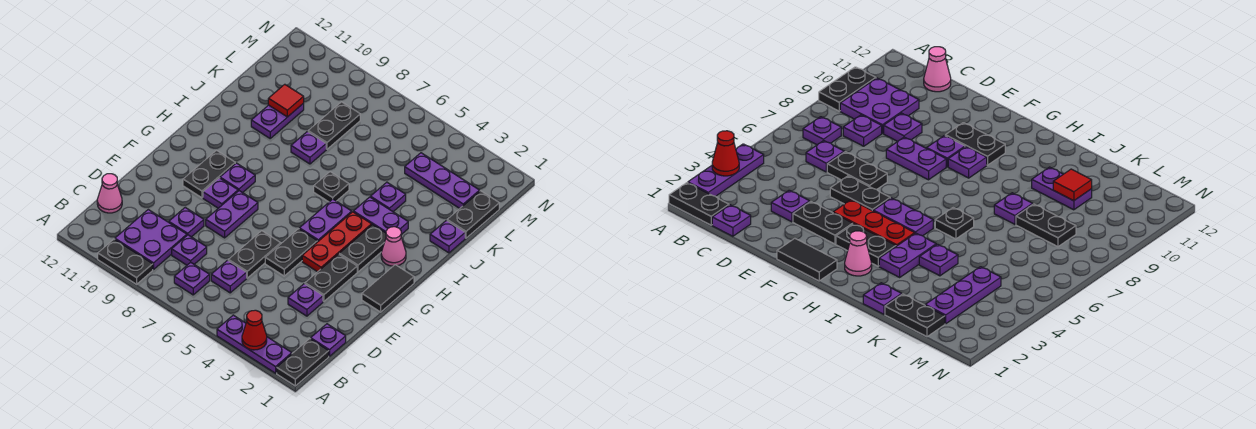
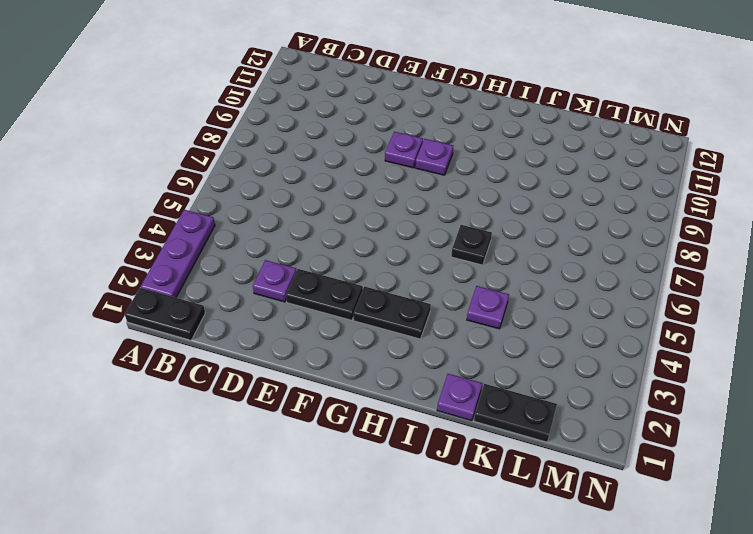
none -> black plate A9:A10 level 1
none -> purple plate B7 level 1
none -> purple plate B9:C10 level 1
none -> purple plate C1 level 1

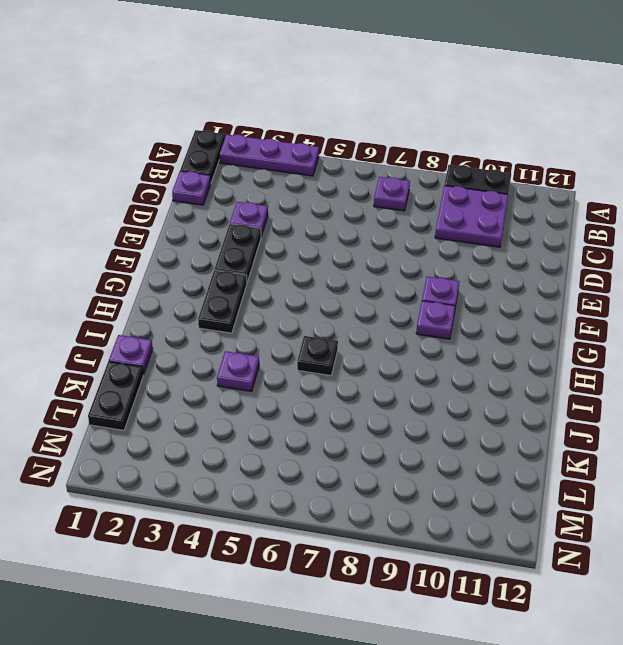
none -> purple plate C6 level 1
none -> purple plate C8 level 1
none -> pink cone C12 level 1
none -> black plate D6:E6 level 1

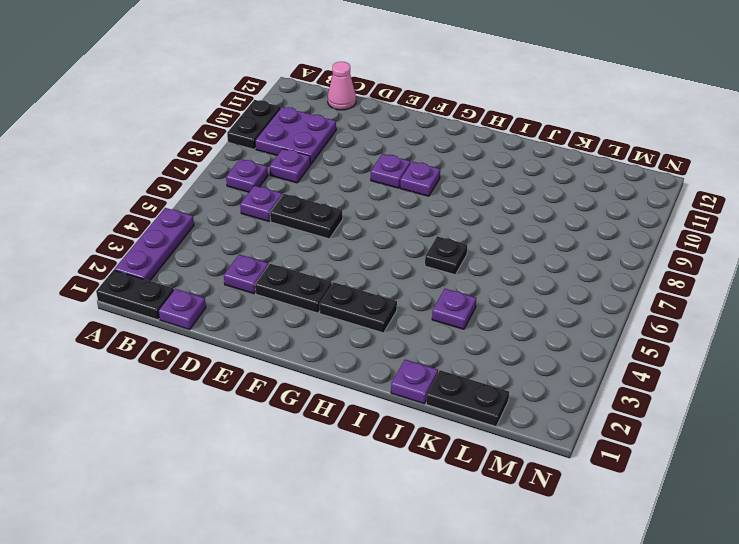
none -> purple plate D9 level 1
none -> black plate E5:F5 level 1
none -> purple plate E8:F8 level 1
none -> black tile F1:G1 level 1

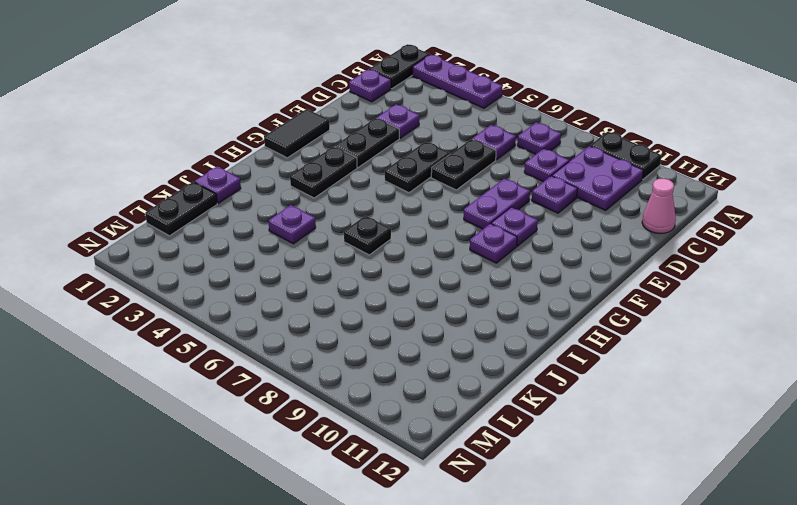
none -> red plate F4:H4 level 1
none -> black plate F10:G10 level 1
none -> purple plate G5:H5 level 1
none -> pink cone H2 level 1

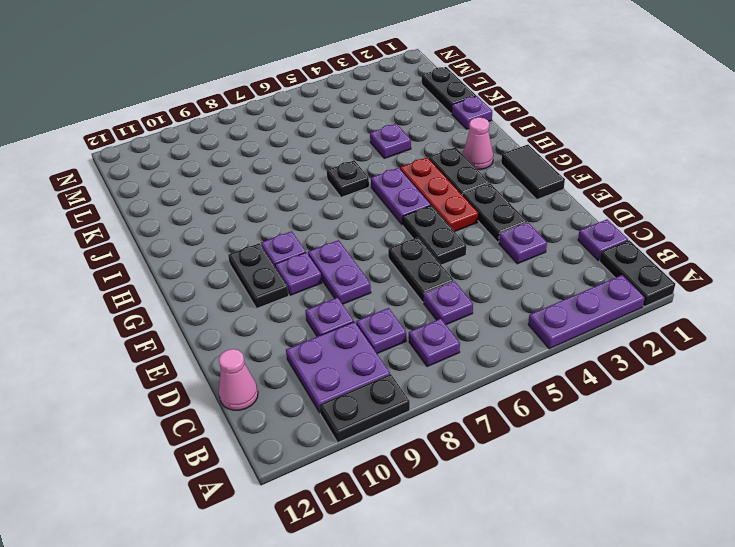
none -> purple plate I3:I4 level 1
none -> purple plate J8 level 1
none -> purple plate J10:K10 level 1
none -> black plate K8:L8 level 1

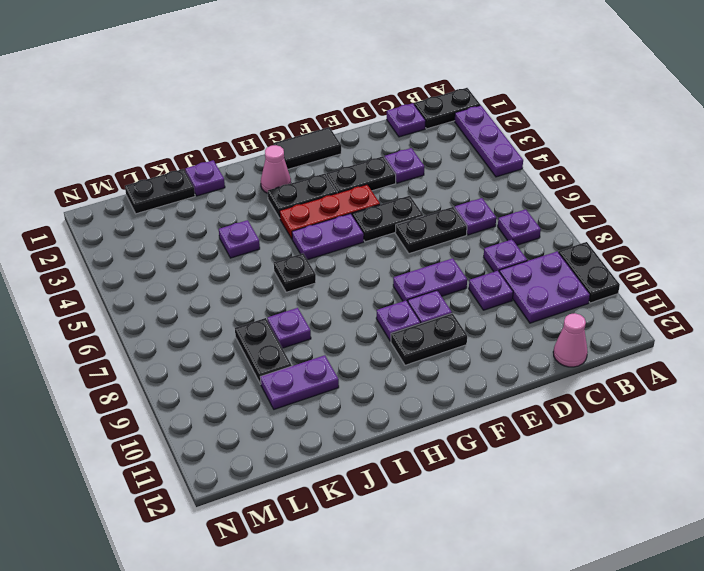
black plate K8:K9 level 1 -> black plate K8:L8 level 1
none -> purple plate I3:I4 level 1
none -> purple plate L2:L4 level 1
none -> red cone A3 level 2
none -> red tile K10 level 2

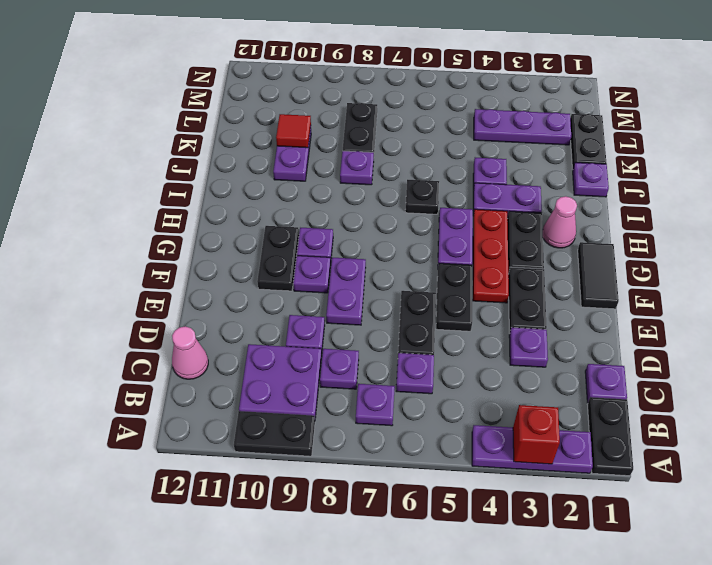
red brick A3 level 2 -> red cone A3 level 2

